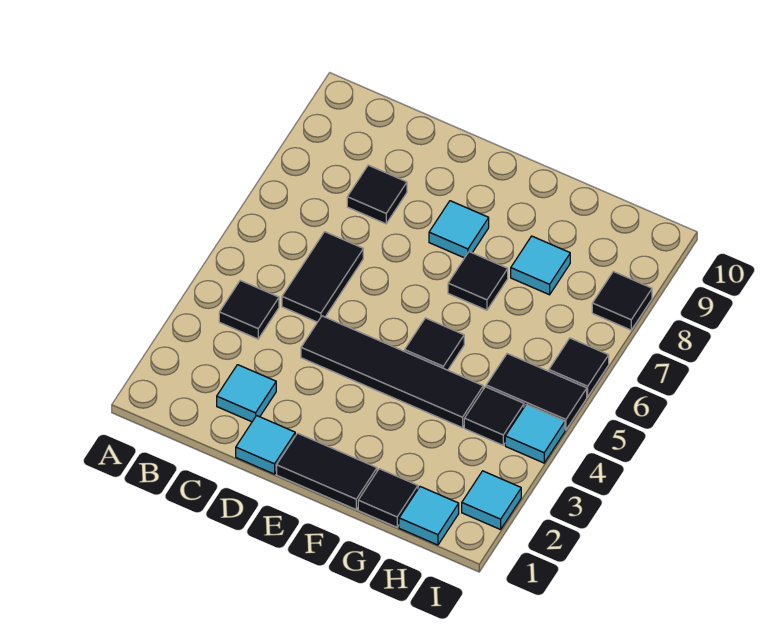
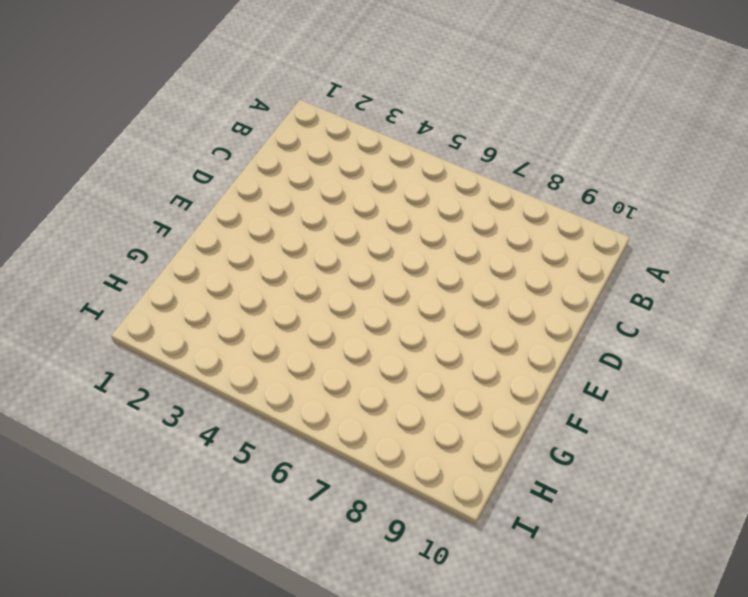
none -> black tile B4 level 1
none -> cyan tile C2 level 1
none -> black tile C5:C6 level 1

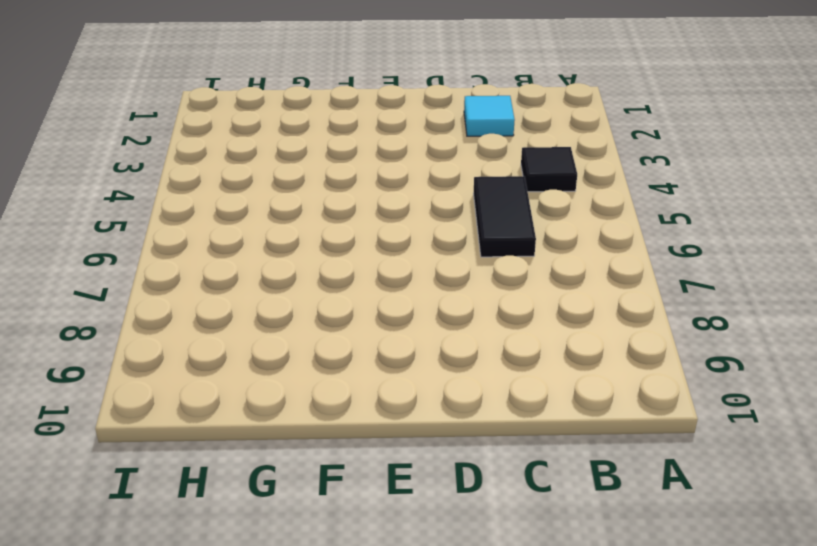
none -> black tile C8 level 1
none -> cyan tile D1 level 1
none -> black tile D4:G4 level 1

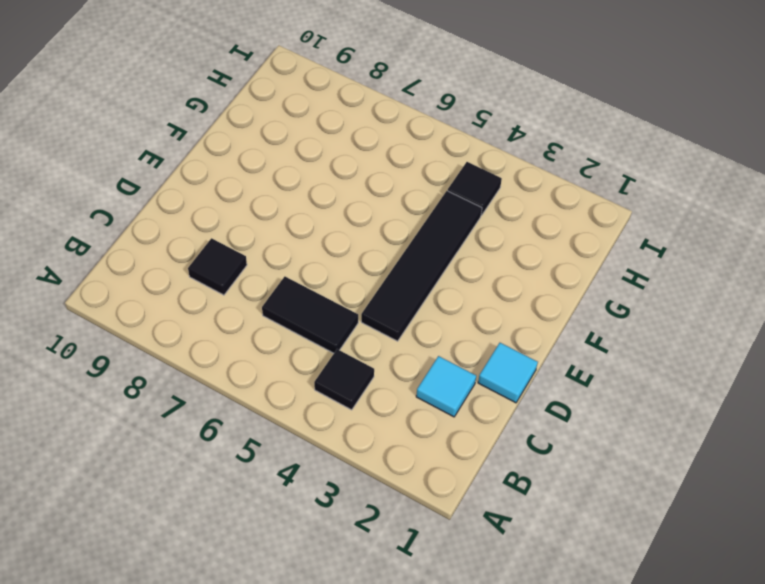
none -> black tile E1:F1 level 1
none -> cyan tile E8 level 1
none -> black tile F5 level 1

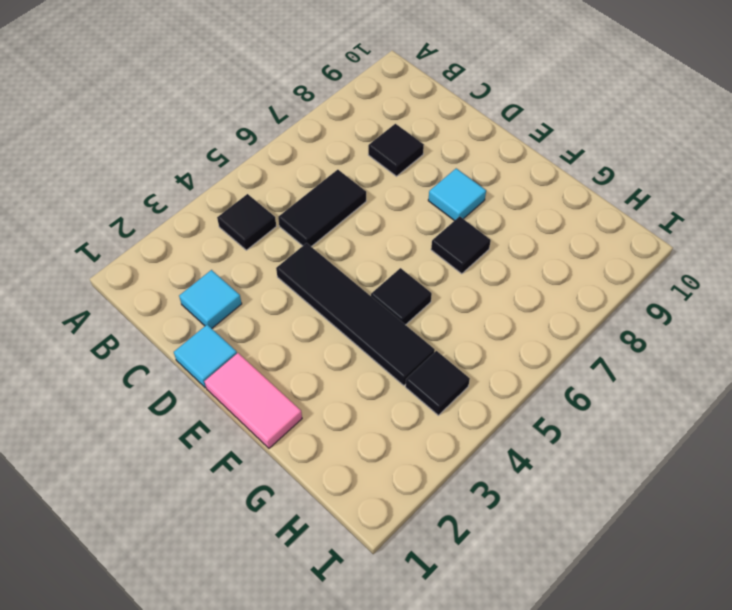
pink tile E1:F1 level 1 -> black tile E1:F1 level 1
none -> black tile G1 level 1
none -> cyan tile G8 level 1
none -> cyan tile H1 level 1

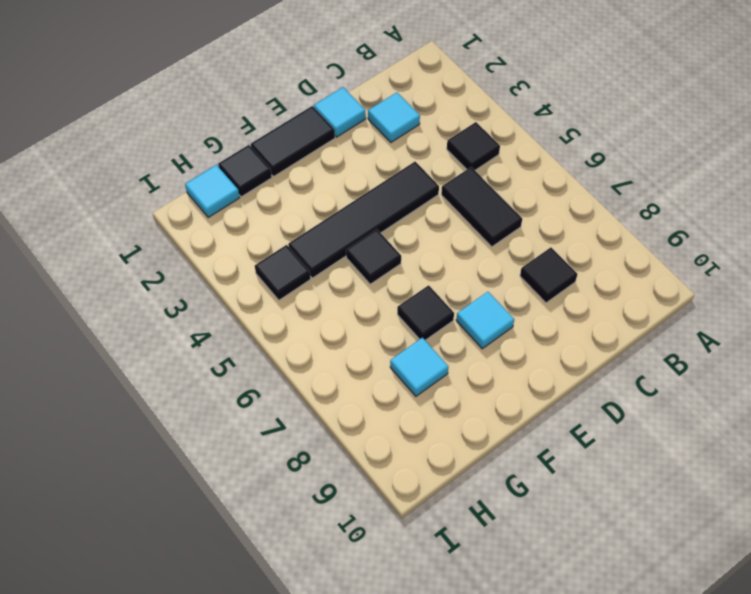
none -> black tile H5:I5 level 1
none -> cyan tile I2 level 1
none -> cyan tile I4 level 1

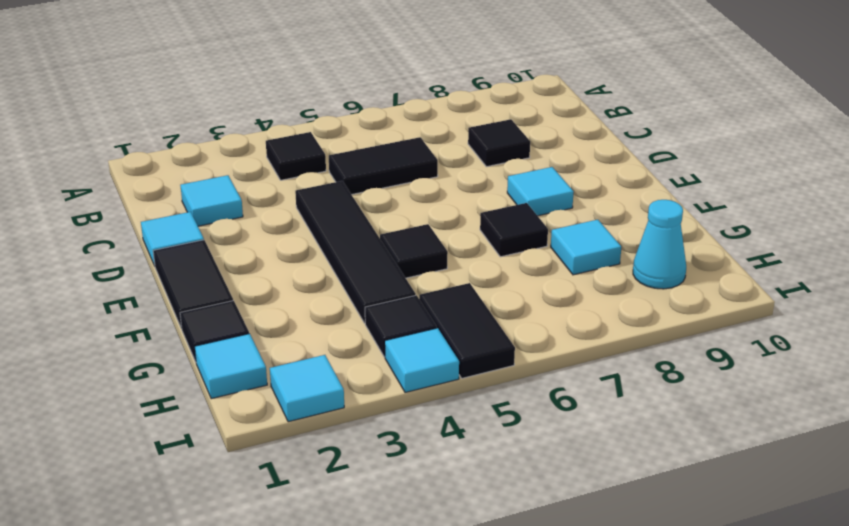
cyan cone H9 level 1 -> none
none -> black tile I6 level 1
none -> black tile I8 level 1

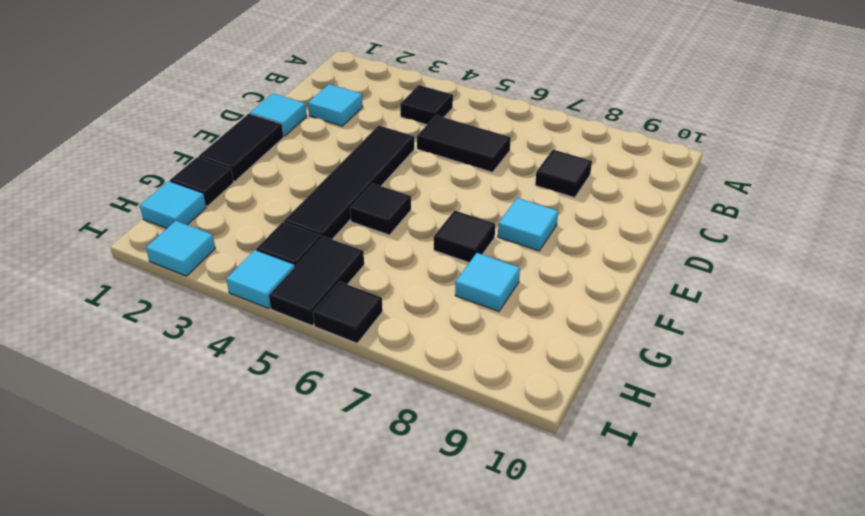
none -> black tile I8 level 1

